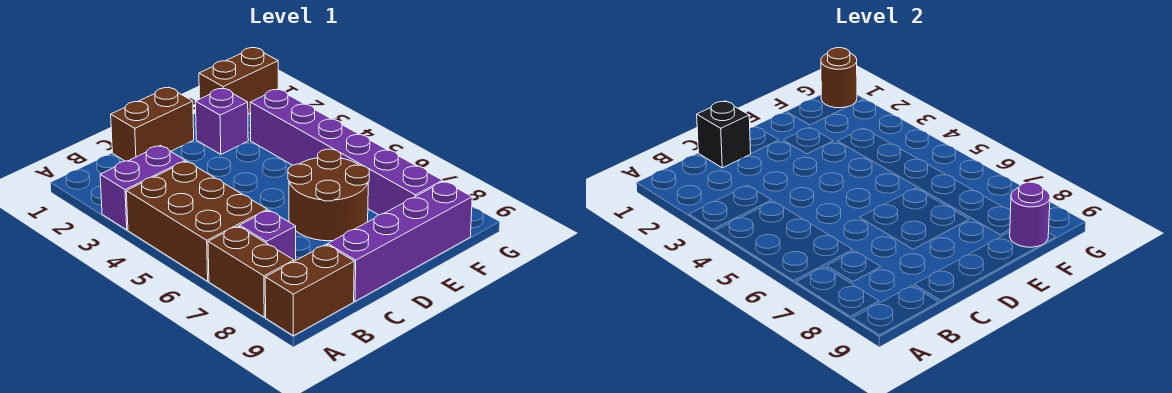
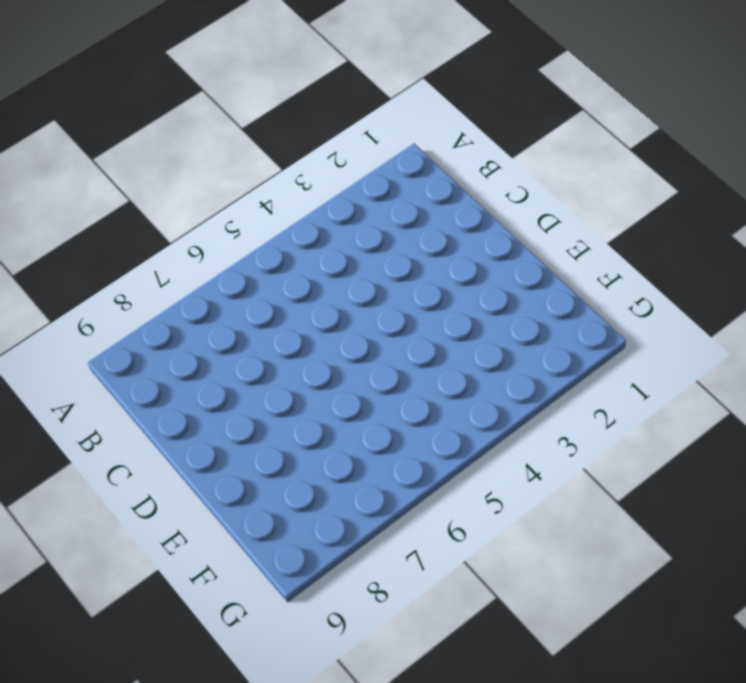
none -> purple brick A3:B3 level 1
none -> brown brick A4:B6 level 1
none -> brown brick A7:A8 level 1

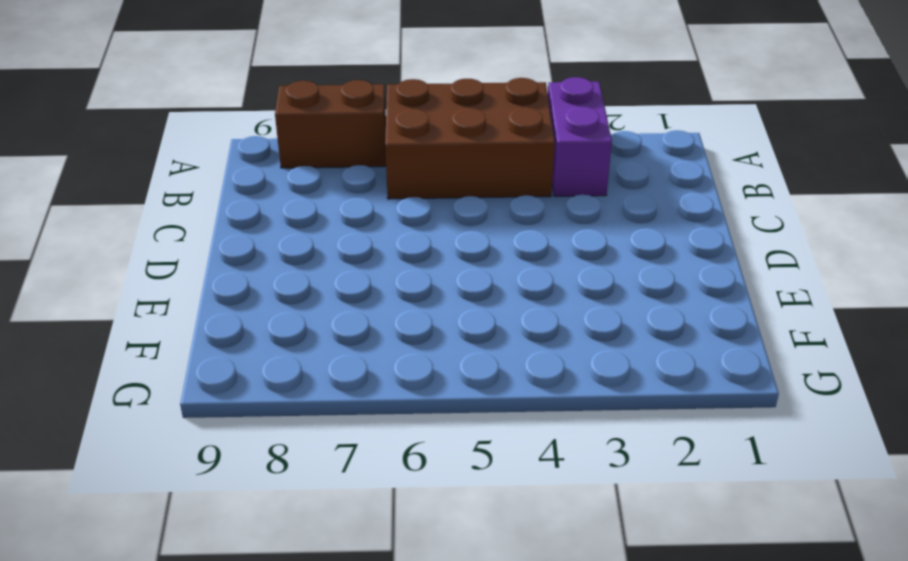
none -> brown brick A9:B9 level 1
none -> purple brick B7 level 1
none -> brown brick C1:D1 level 1

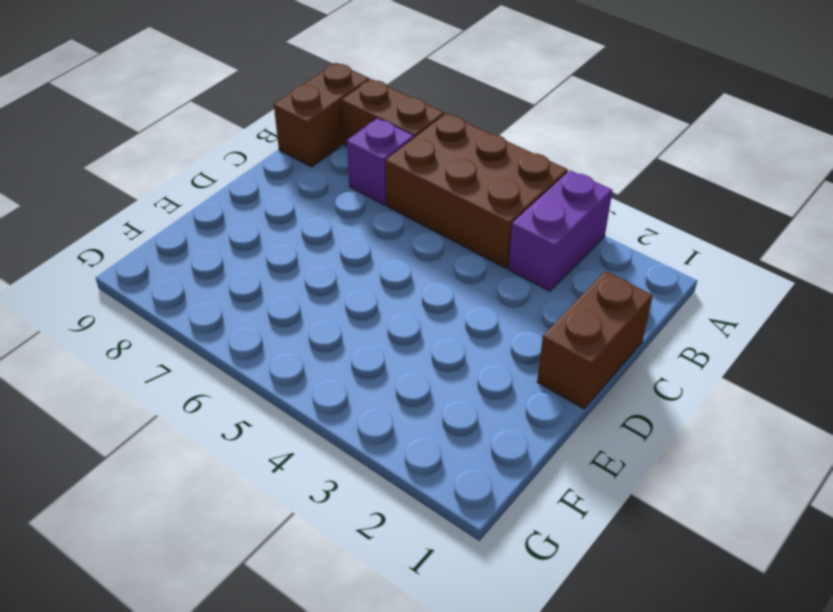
none -> purple brick C9:F9 level 1
none -> brown round brick D6:E7 level 1
none -> purple brick E2 level 1

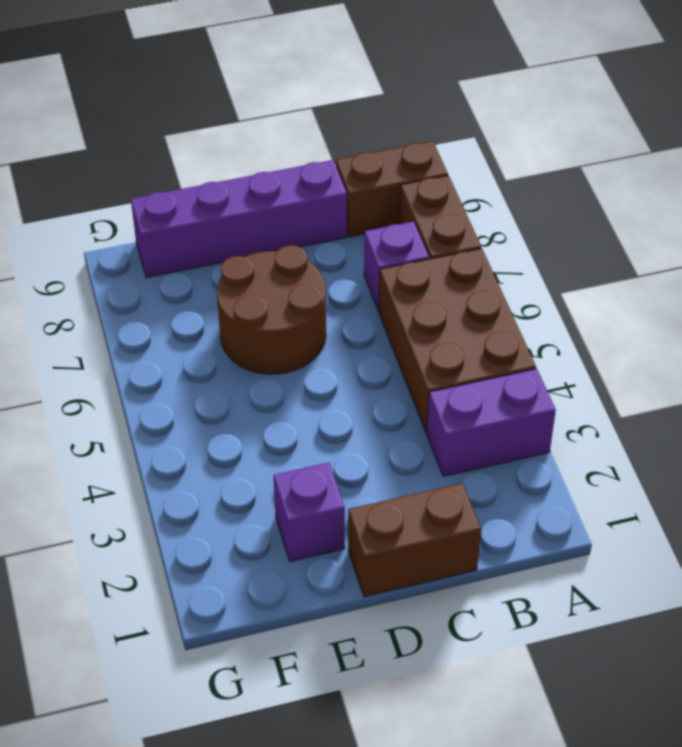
none -> brown brick F1:G1 level 1
none -> purple brick F3:F8 level 1
none -> black brick C1 level 2

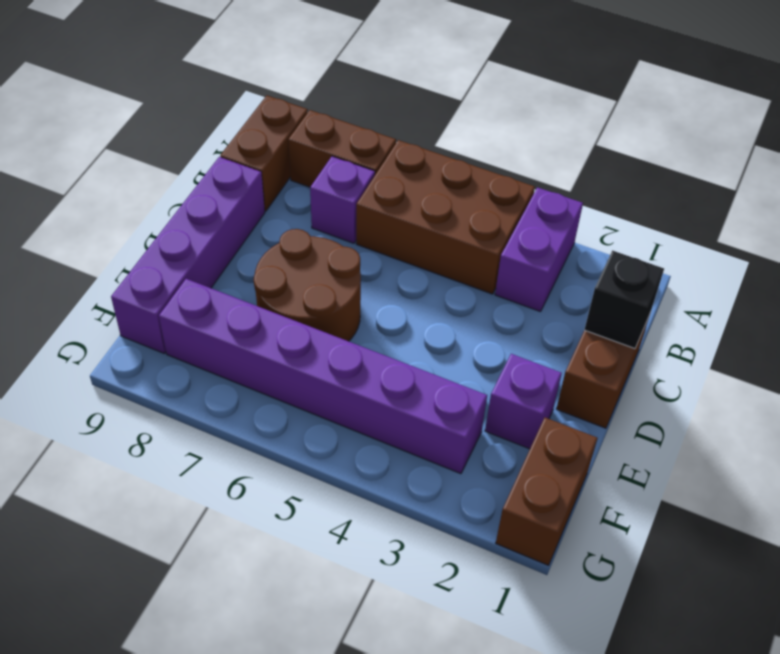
none -> purple round brick F9 level 2
none -> brown round brick G1 level 2

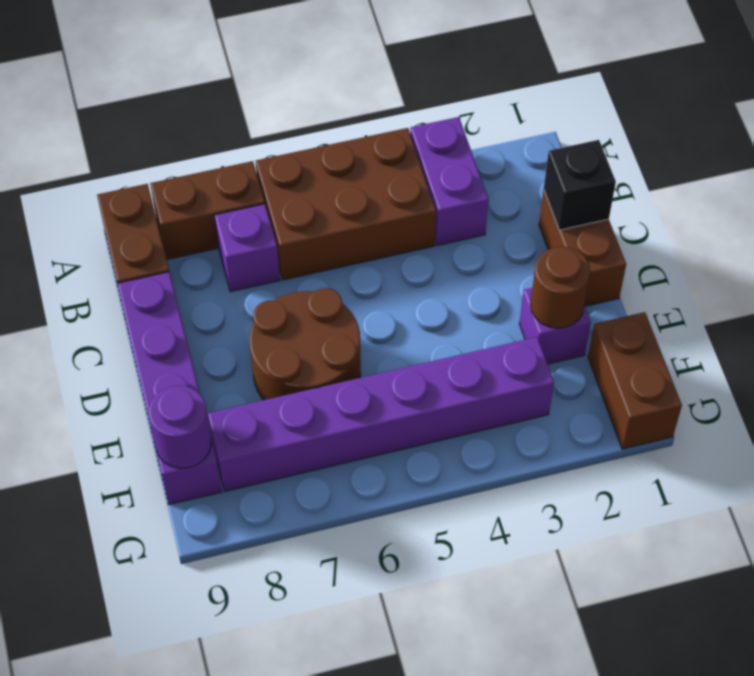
brown round brick E2 level 2 -> brown round brick G1 level 2

